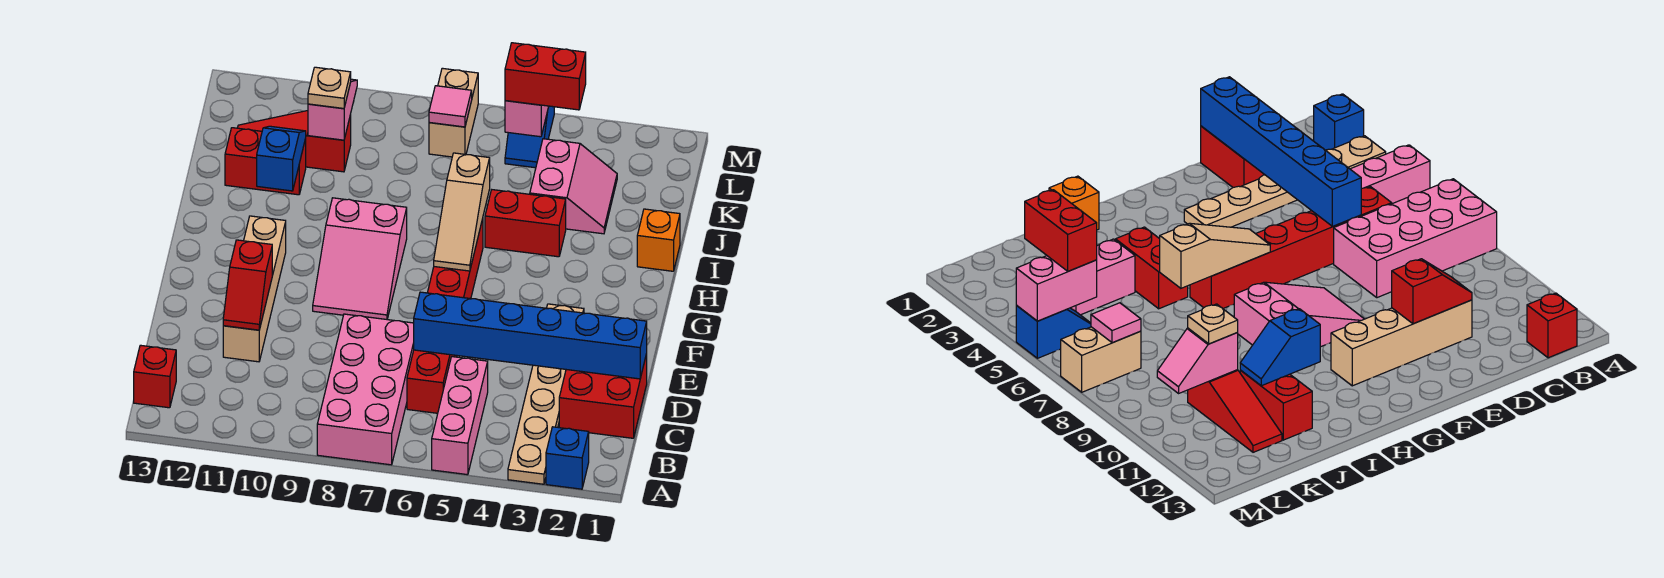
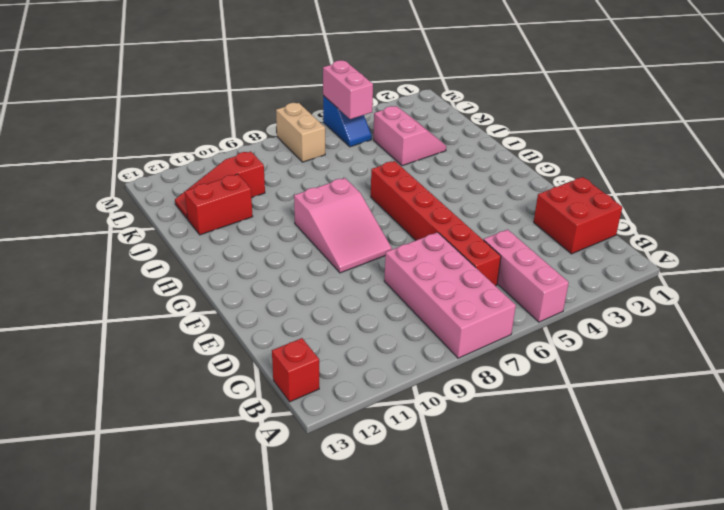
none -> blue brick A2 level 1
none -> tan plate A3:F3 level 1
none -> tan brick D11:G11 level 1

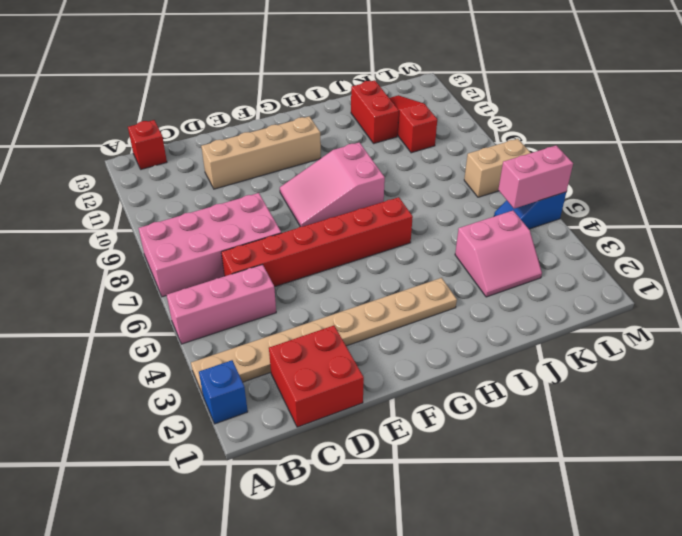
tan plate A3:H3 level 1 -> tan plate A3:F3 level 1
none -> orange brick I1 level 1
none -> red brick I4:I5 level 1
none -> blue brick D1:D6 level 2

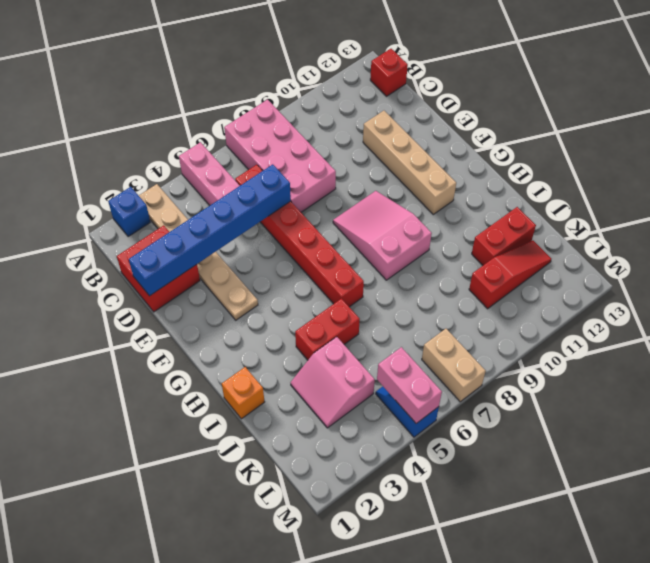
none -> red slope D11:E11 level 2 top E
none -> tan slope G6:I6 level 2 top I
none -> blue slope I11:J11 level 2 top I

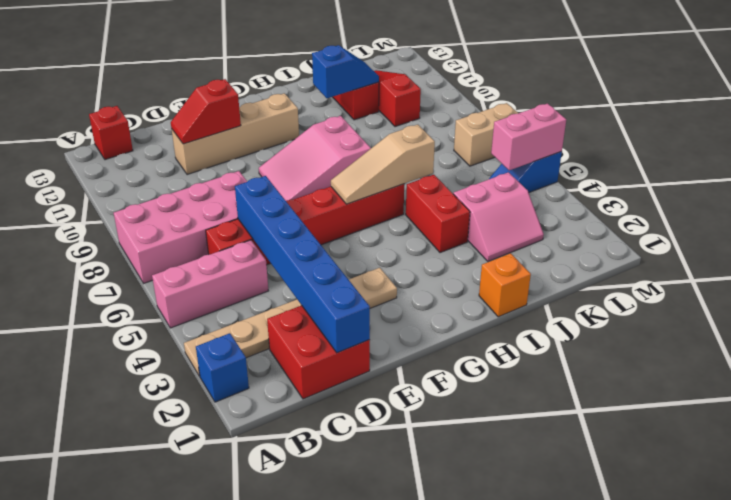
none -> pink slope K10:L10 level 2 top K
none -> pink tile L7 level 2
none -> tan plate K10 level 3

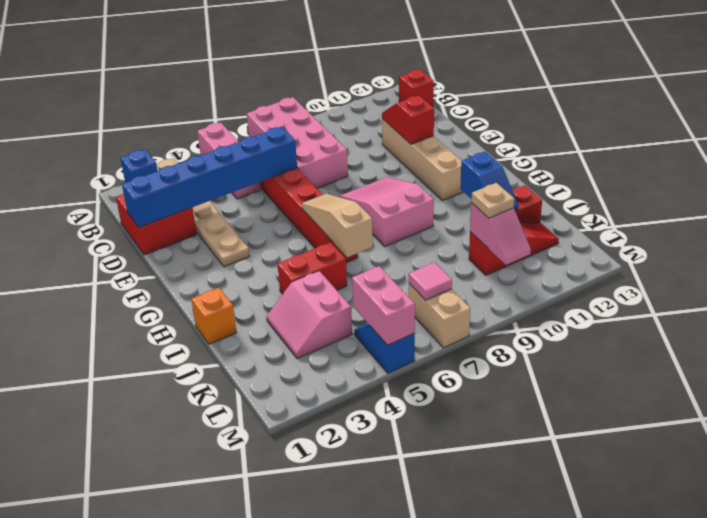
none -> red brick L4:L5 level 3

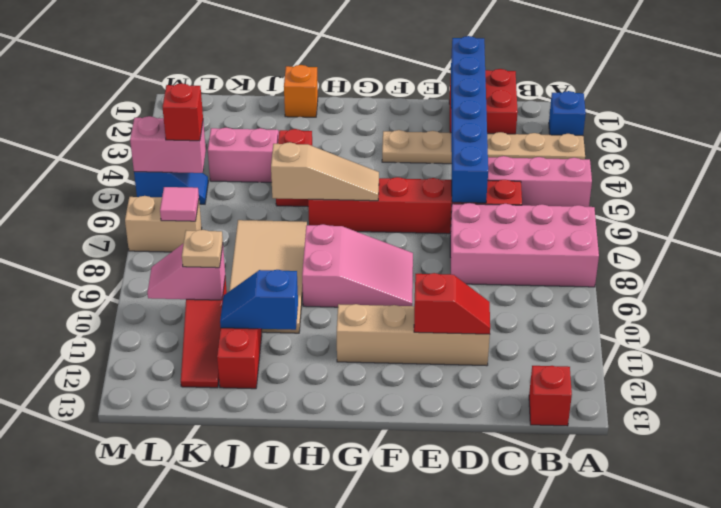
tan tile I7:J10 level 1 -> none
red brick L5 level 3 -> red brick L4:L5 level 3

